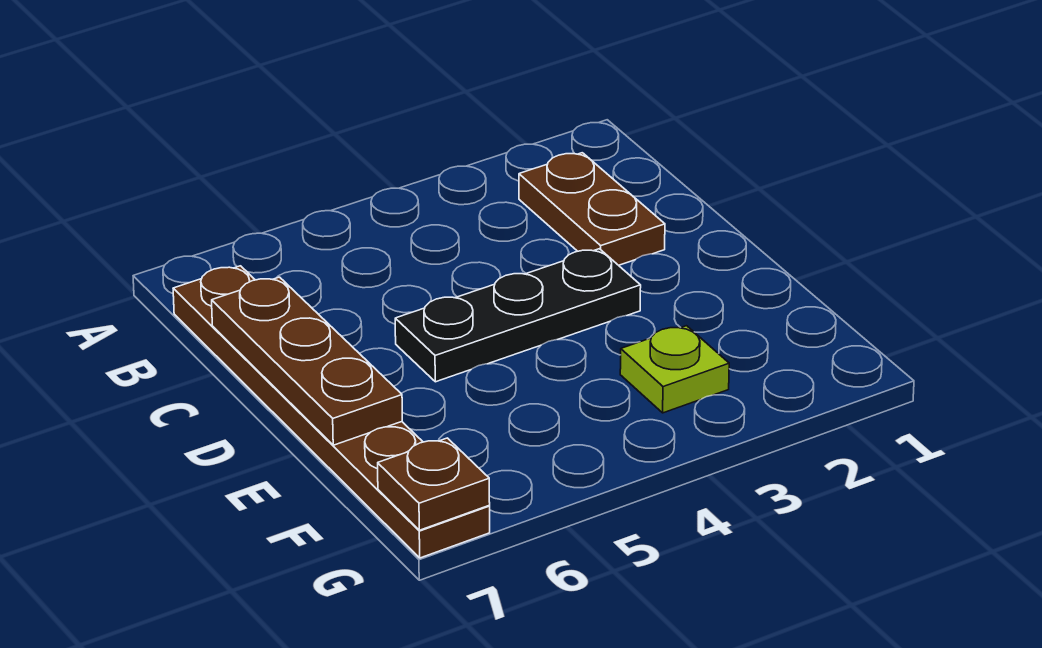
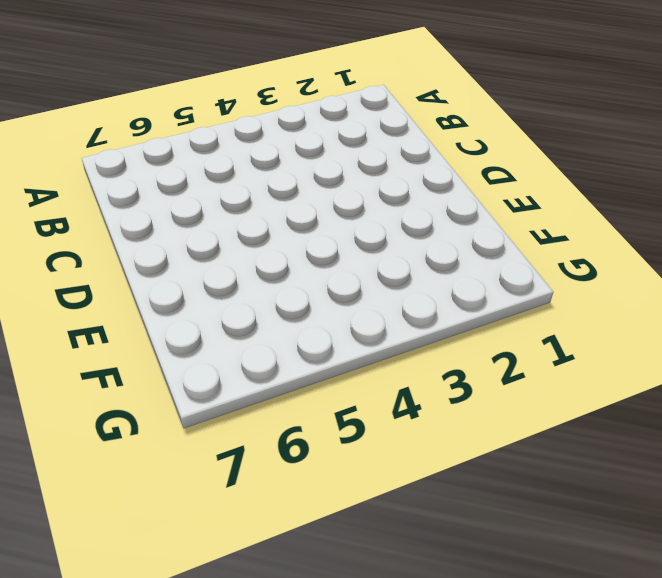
none -> brown plate B2:C2 level 1
none -> brown plate B7:G7 level 1

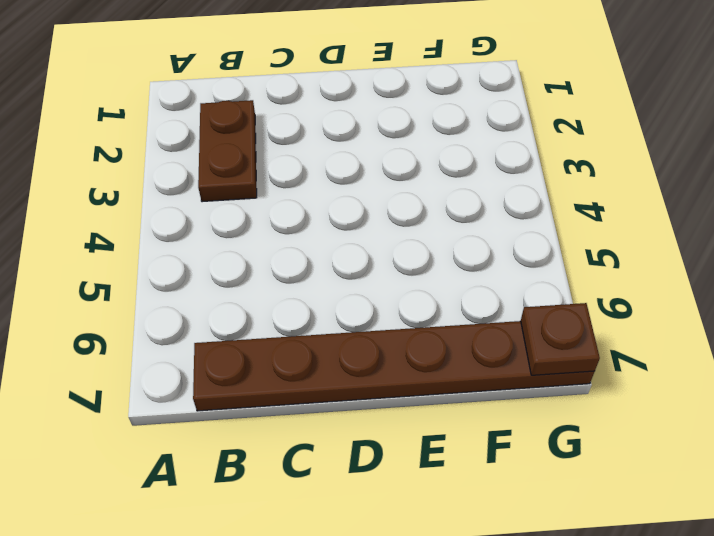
brown plate B2:B3 level 1 -> brown plate B2:C2 level 1
none -> black plate D3:D5 level 1
none -> lime plate F3 level 1

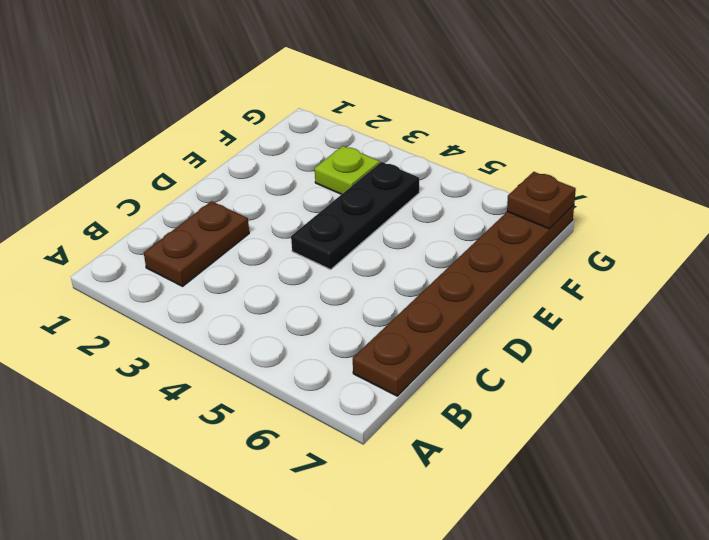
black plate D4:F4 level 1 -> black plate D3:D5 level 1
none -> brown plate C7:E7 level 2

